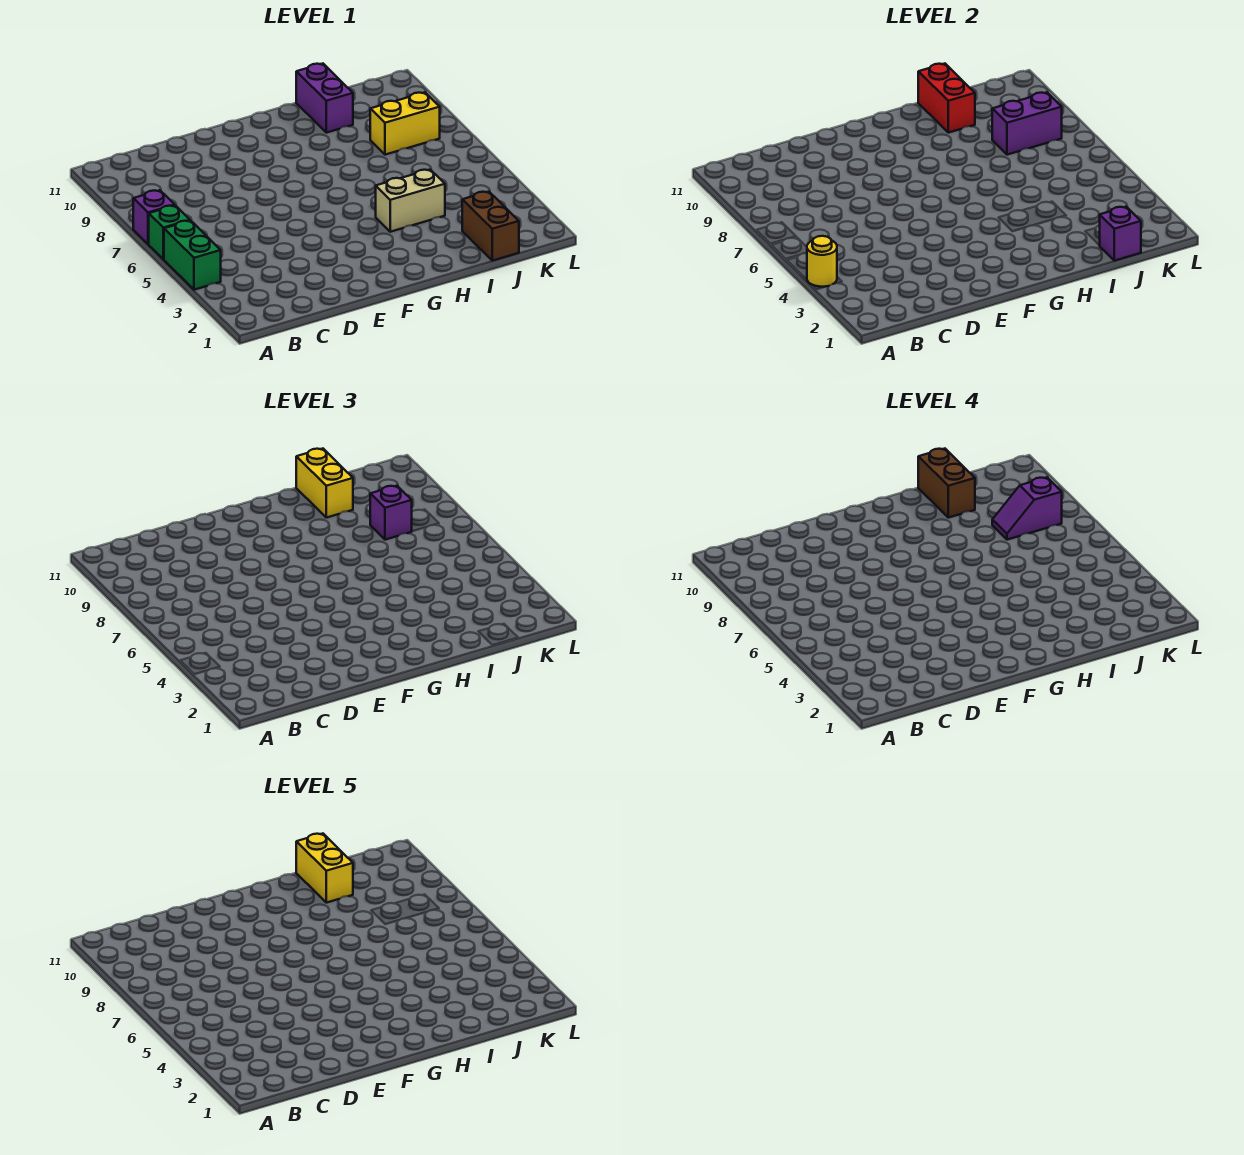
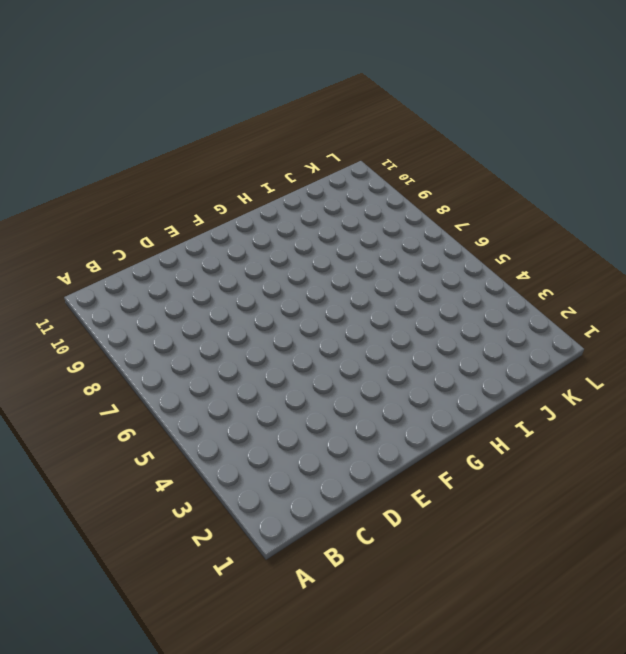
none -> green brick A4:A5 level 1
none -> green brick A6 level 1
none -> purple brick A7 level 1

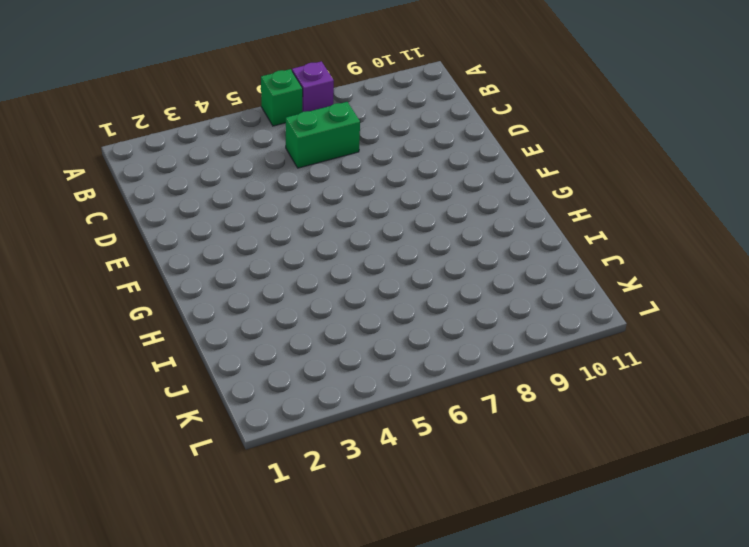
green brick C6:C7 level 1 -> green brick A4:A5 level 1
none -> tan brick H4:I4 level 1
none -> purple brick I10:I11 level 1
none -> brown brick J1:J2 level 1

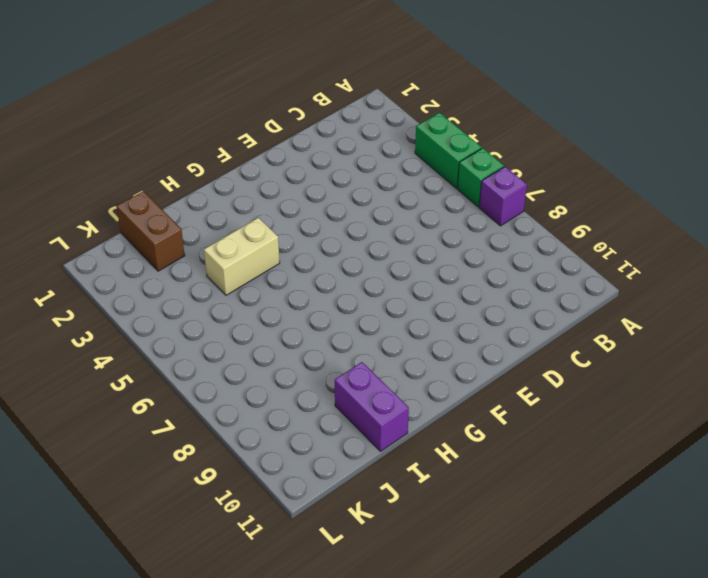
none -> yellow brick J8:K8 level 1
none -> yellow round brick A4 level 2
none -> red brick I10:I11 level 2

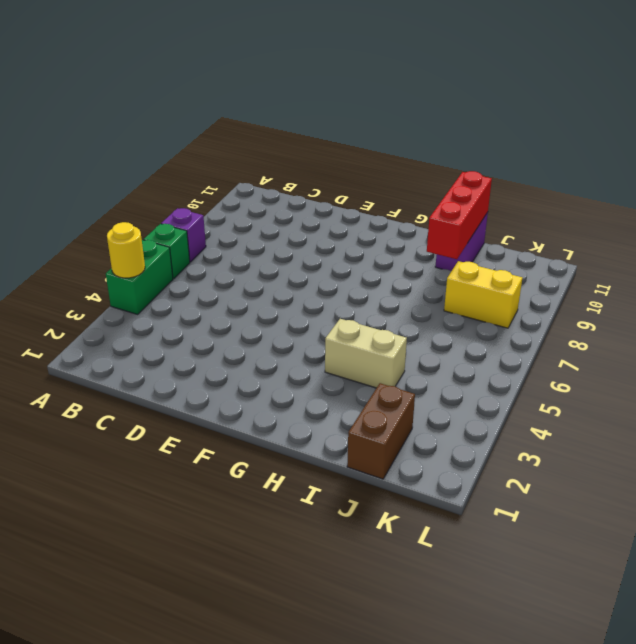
red brick I9:I11 level 2 -> red brick I10:I11 level 2
none -> purple brick J1 level 2
none -> purple brick J8:K8 level 2
none -> yellow brick I10:I11 level 3

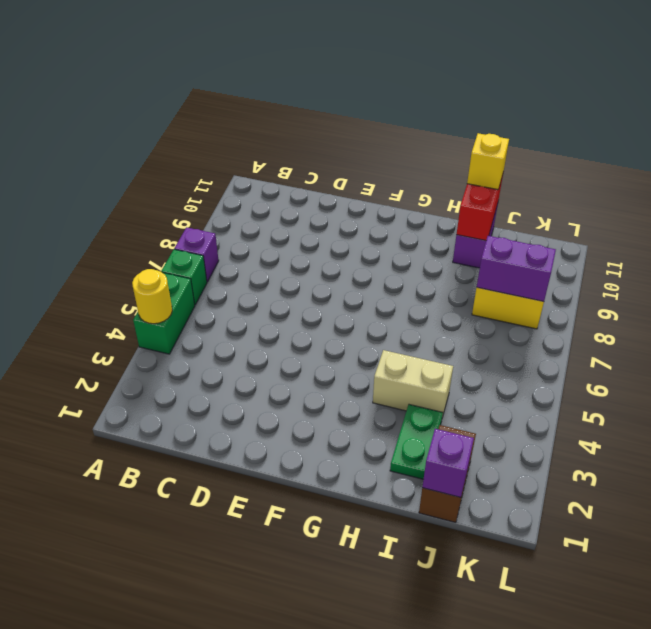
green plate I2:I3 level 1 -> none
yellow brick I11 level 3 -> yellow brick I10:I11 level 3
none -> purple brick J8 level 3
none -> brown brick I10:I11 level 4
none -> purple slope J8:K8 level 4 top K

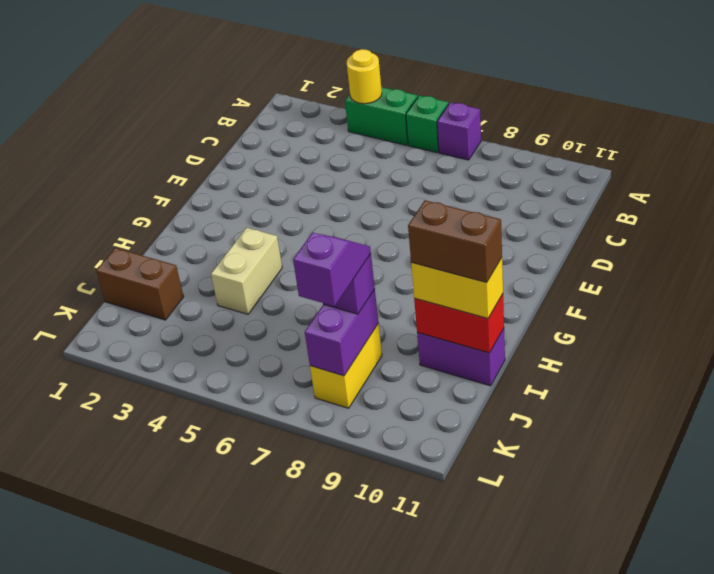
none -> purple brick J1 level 2
none -> yellow brick I10:I11 level 5

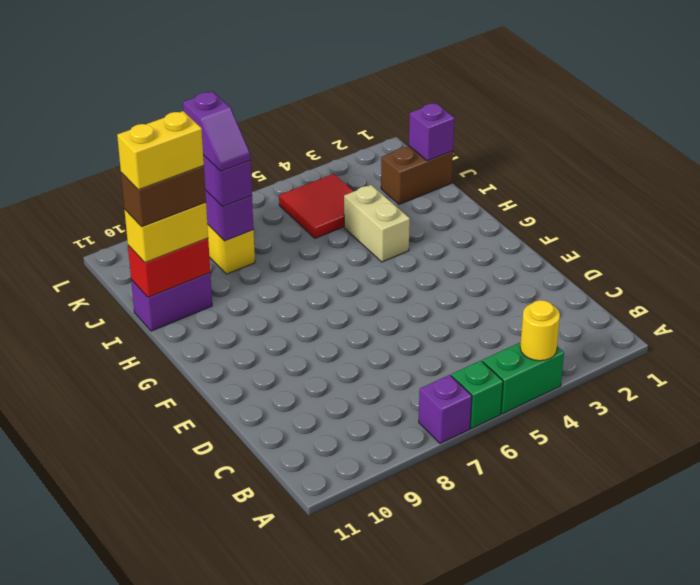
red tile J4:K5 level 1 -> none

